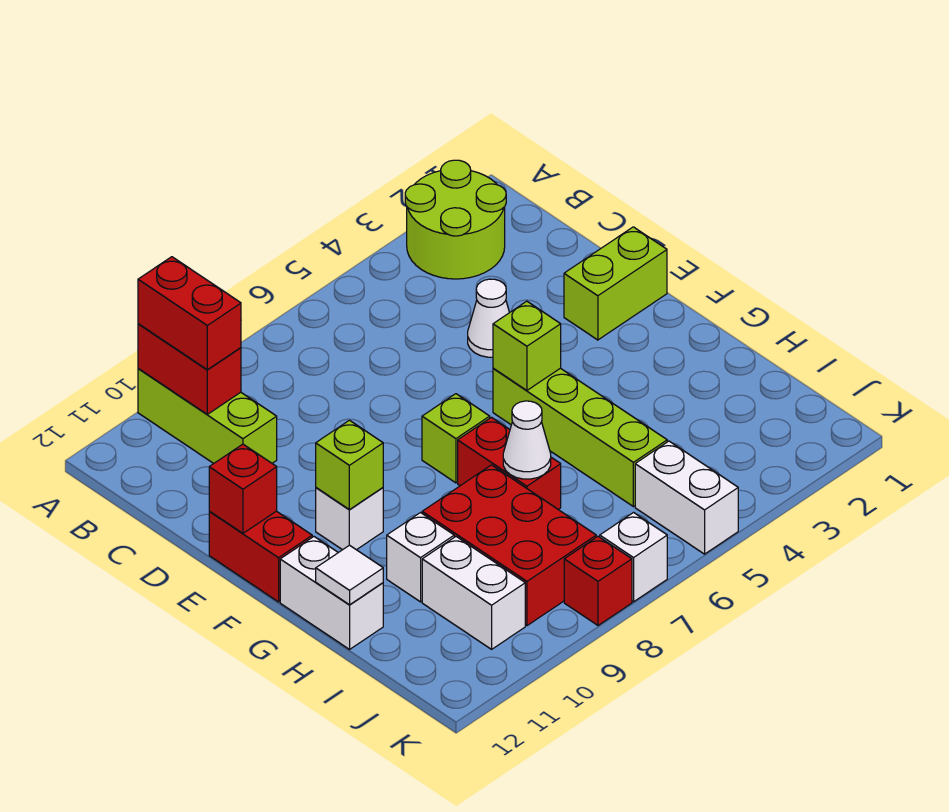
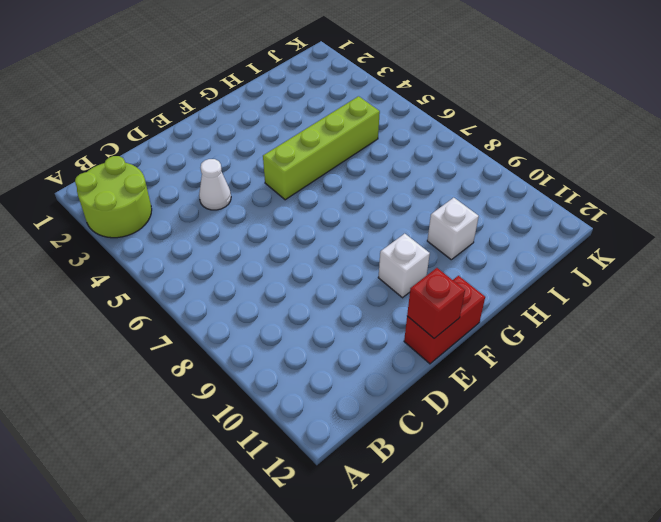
none -> lime brick A10:C10 level 1
none -> lime brick E1:E2 level 1
none -> lime brick F7 level 1

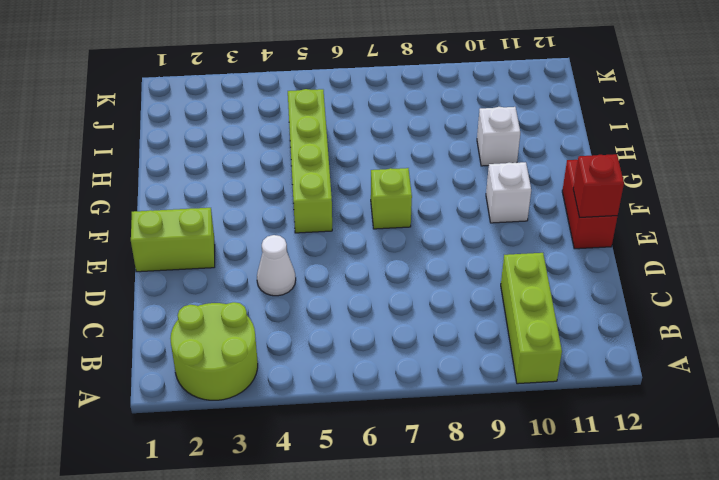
none -> red brick G7:H7 level 1
none -> white brick G12:H12 level 1
none -> red brick H8:J9 level 1

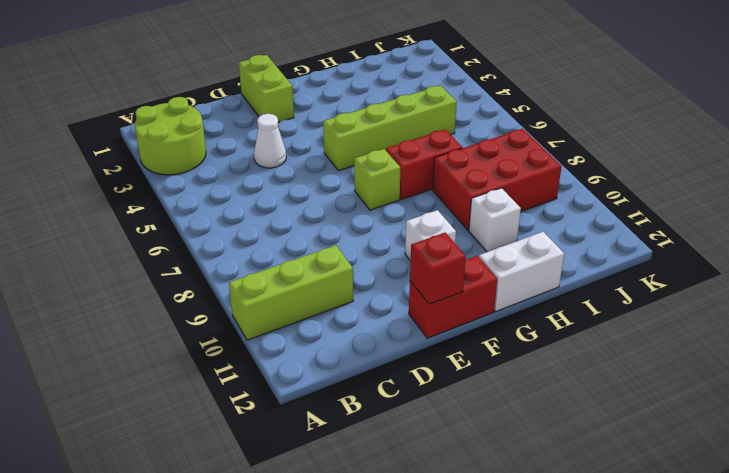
none -> white brick I10:J10 level 1
none -> white brick J5:K5 level 1
none -> white brick K7 level 1

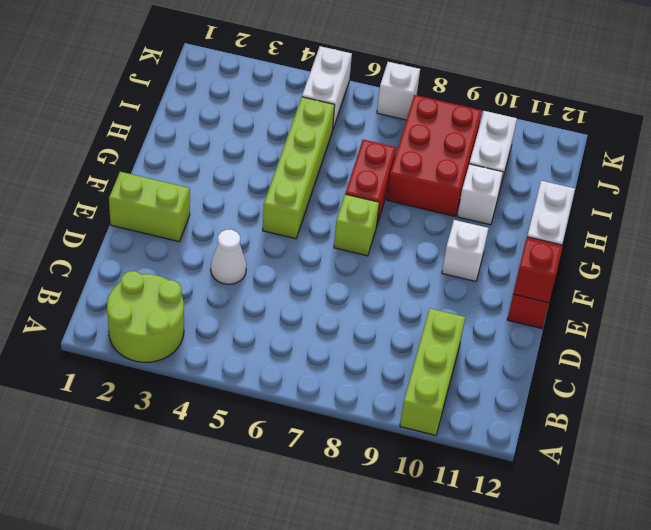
none -> red brick K8 level 1
none -> red brick A10:B10 level 2
none -> lime brick F5 level 2

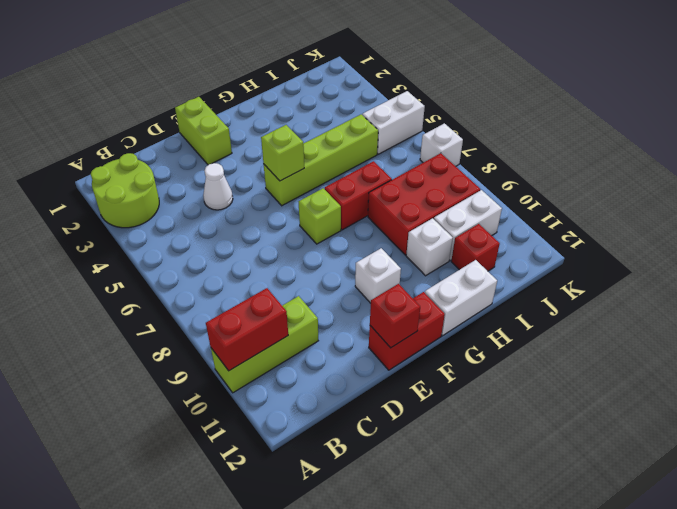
red brick I11 level 1 -> red brick K8 level 1
none -> lime brick F10 level 2
none -> white cone H7 level 2
none -> white tile H12 level 2

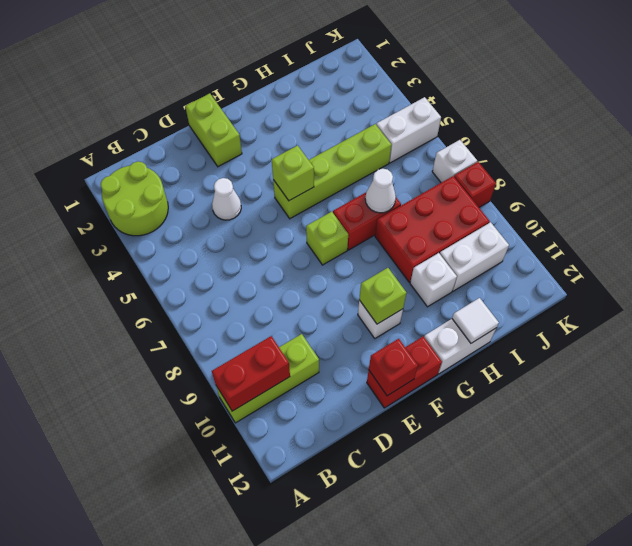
none -> red brick A10:B10 level 3

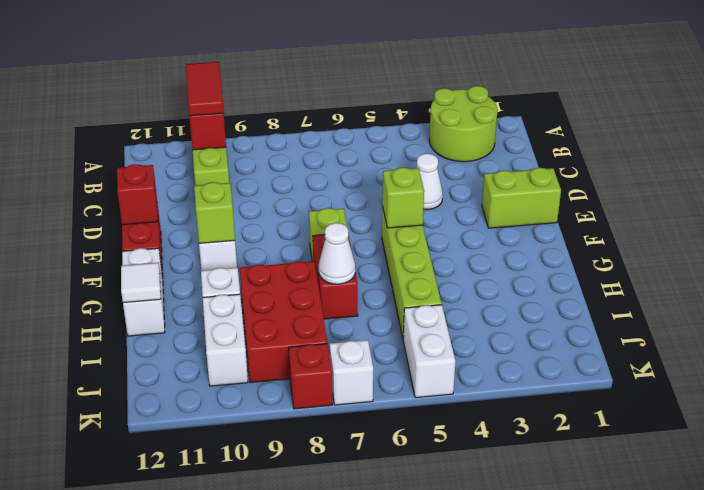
red tile A10:B10 level 3 -> red brick A10:B10 level 3

